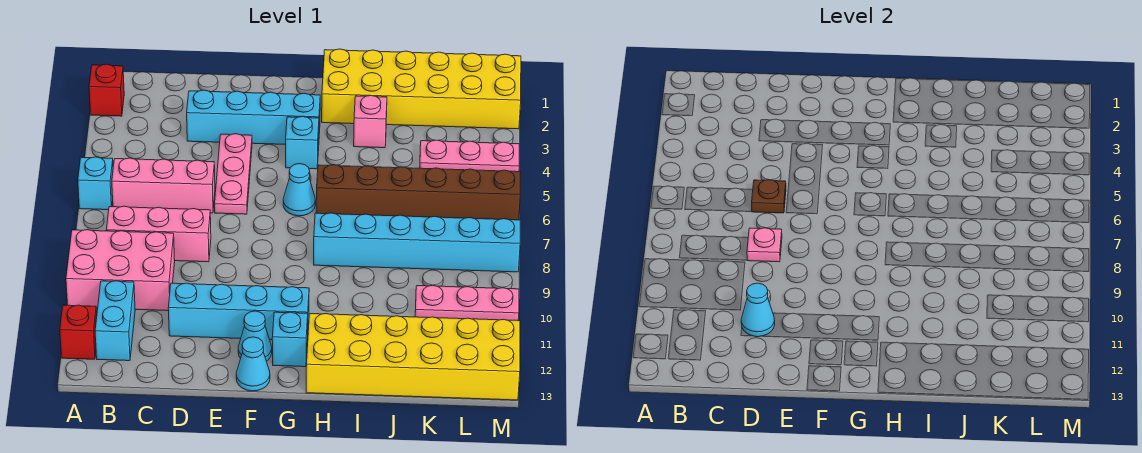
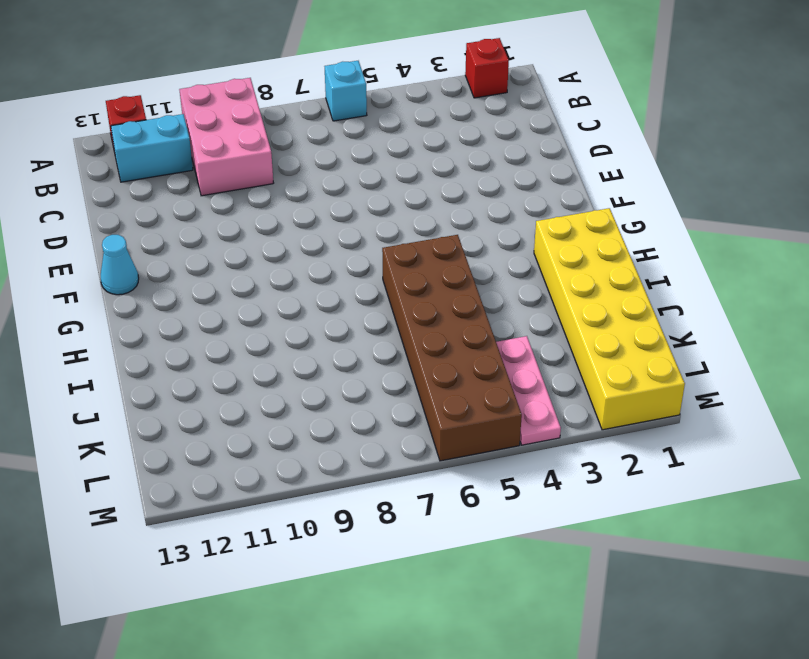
brown brick H5:M6 level 1 -> brown brick H6:M6 level 1
none -> pink brick B6:D6 level 1
none -> pink brick B8:D8 level 1
none -> cyan brick D3:G3 level 1

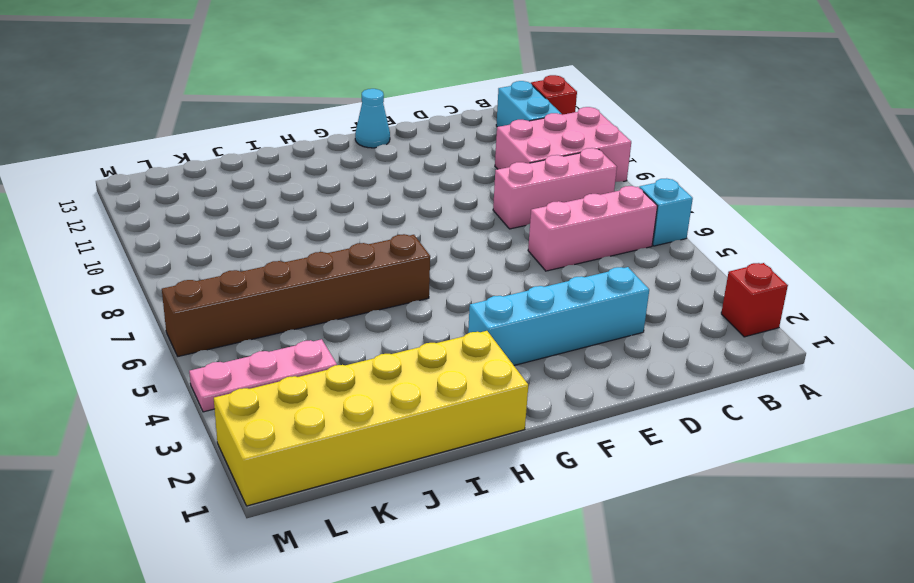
none -> cyan brick D11:G11 level 1
none -> pink plate E4:E6 level 1
none -> cyan cone F12 level 1

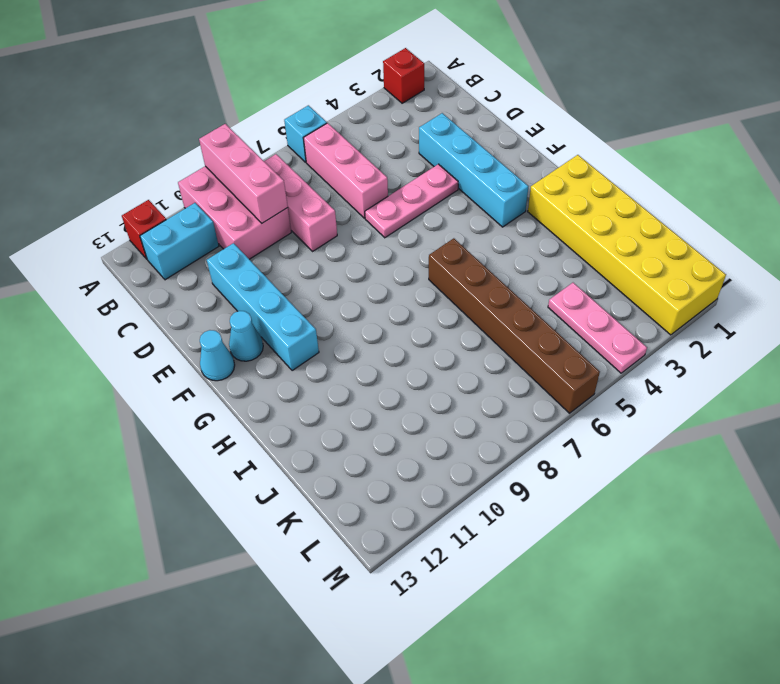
pink brick A9:C9 level 2 -> none
none -> cyan brick G4 level 1
none -> cyan cone G6 level 1
none -> cyan brick G12 level 1

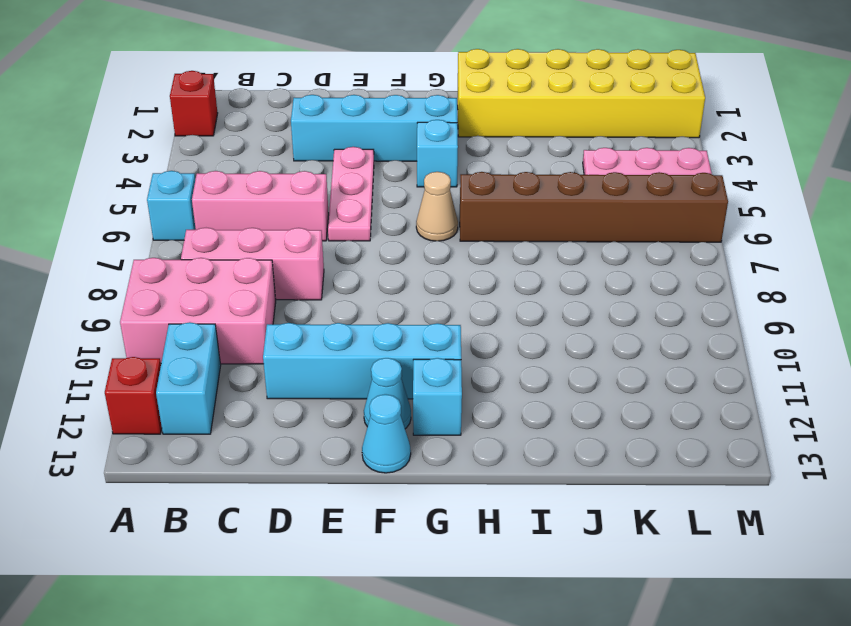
tan cone G6 level 1 -> cyan cone G6 level 1
none -> cyan brick H8:M8 level 1
none -> yellow brick H12:M13 level 1
none -> pink brick I3 level 1

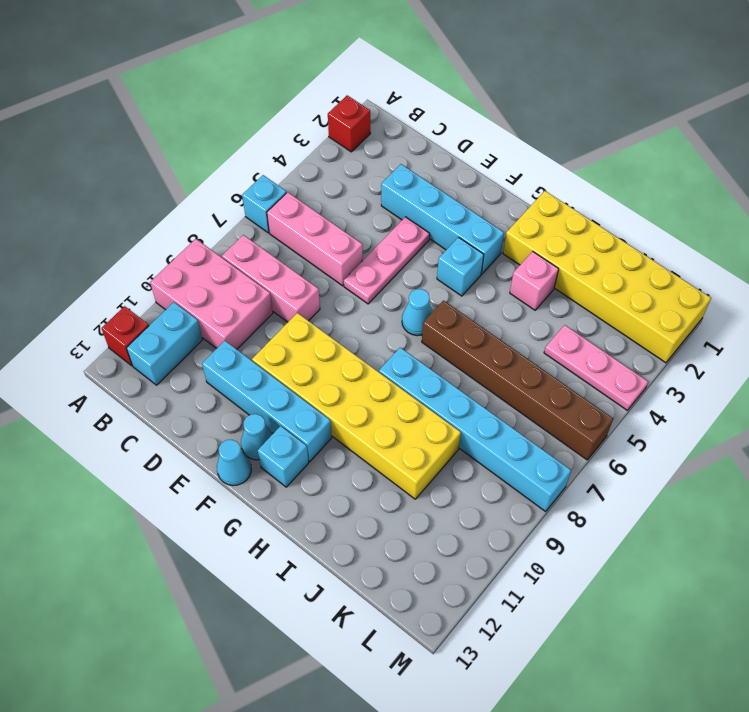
yellow brick E9:J10 level 1 -> yellow brick H12:M13 level 1
none -> pink plate K10:M10 level 1
none -> brown plate D6 level 2
none -> pink plate D8 level 2

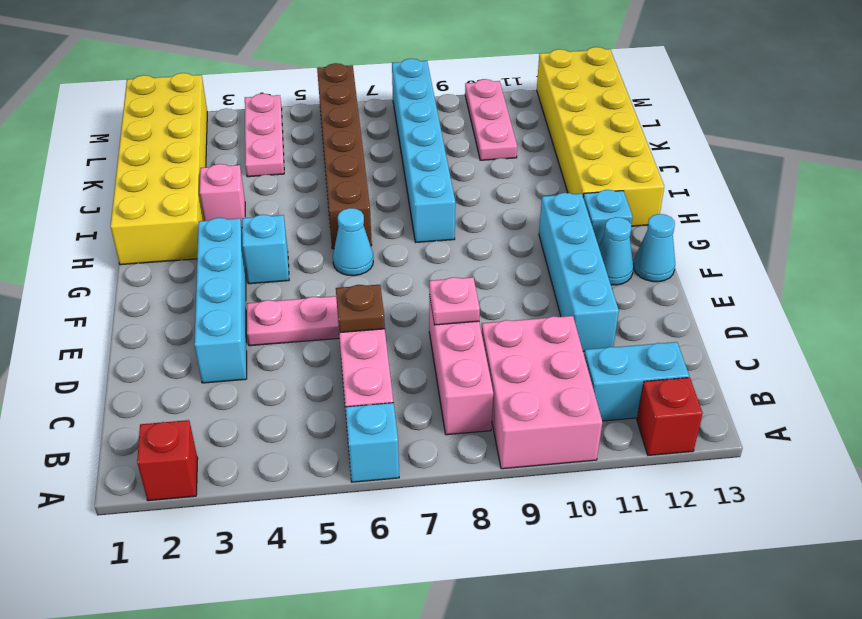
none -> cyan cone D11 level 2

